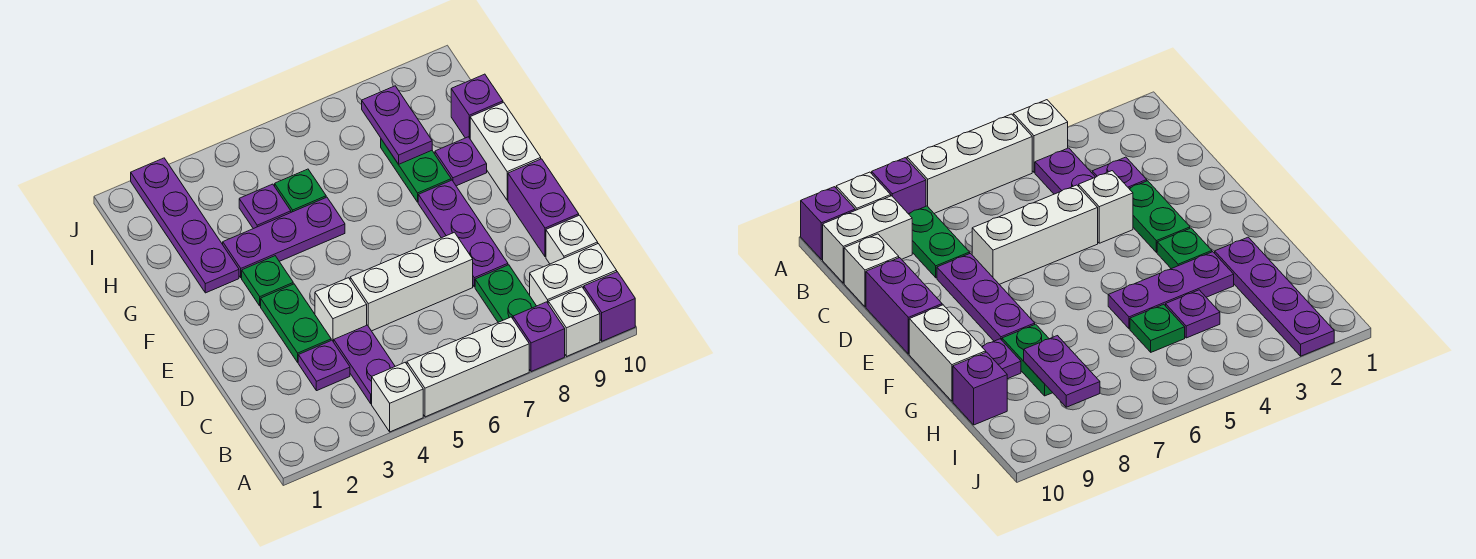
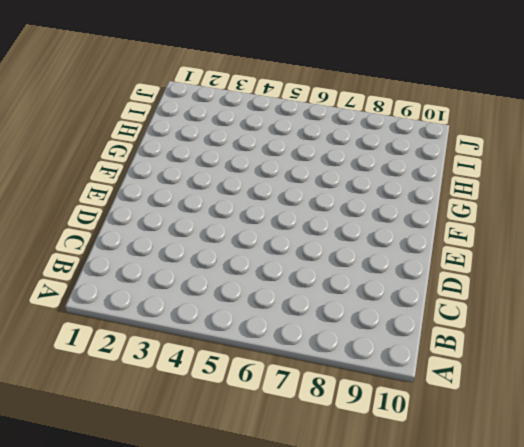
none -> white brick A4 level 1
none -> white brick A5:A7 level 1
none -> purple brick A8 level 1

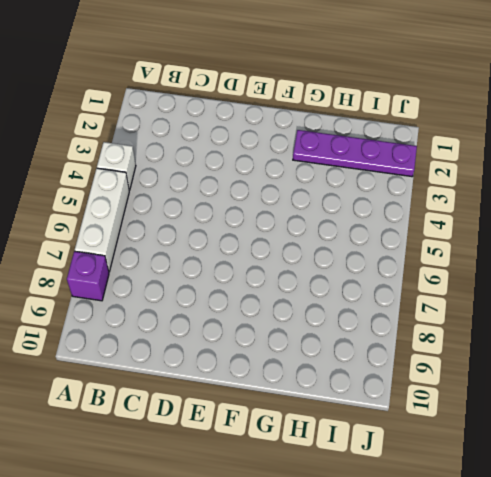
none -> white brick A9 level 1
none -> purple brick A10 level 1
none -> purple plate B4:C4 level 1

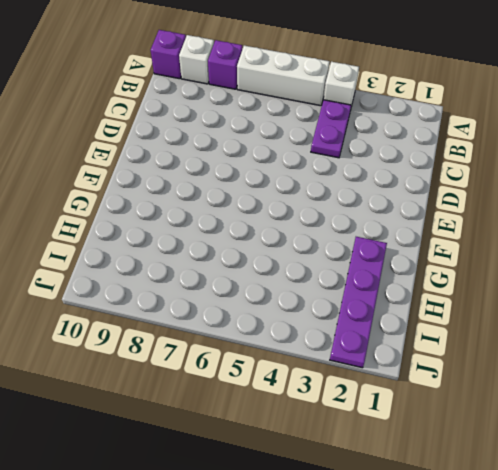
none -> green plate B8:C8 level 1
none -> white brick B9:B10 level 1
none -> purple plate C3 level 1

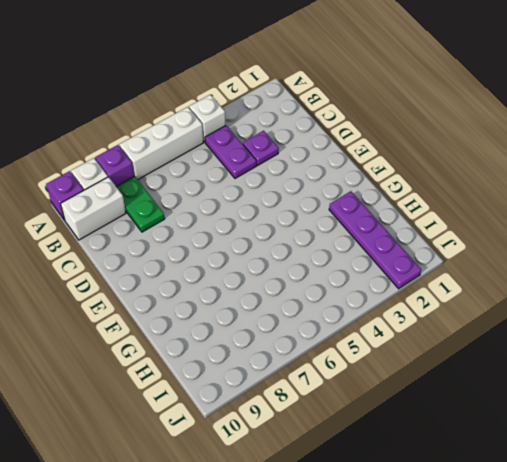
none -> white brick C10 level 1
none -> green plate D3:E3 level 1
none -> white brick D4 level 1

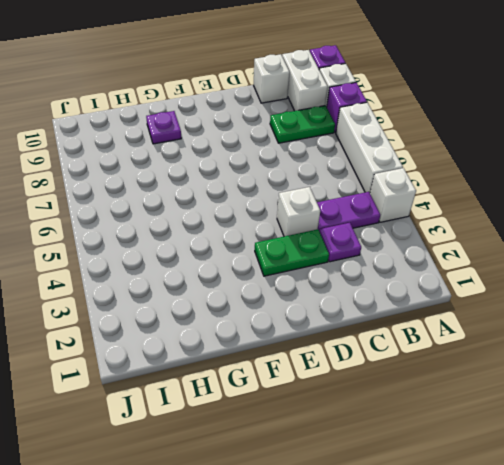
none -> white brick D5:D7 level 1
none -> purple plate D8:F8 level 1
none -> purple brick D10:E10 level 1

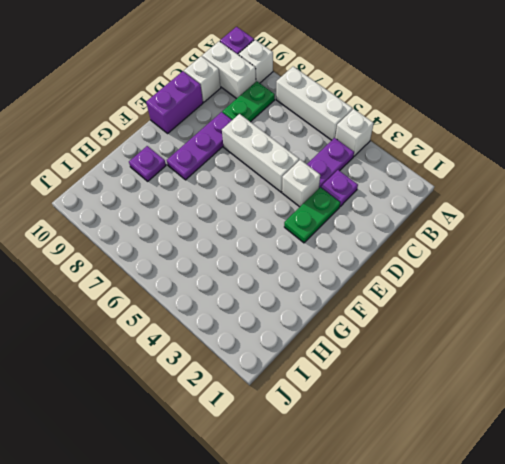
none -> purple brick A8 level 1
none -> green plate F3 level 1
none -> white brick F10:G10 level 1

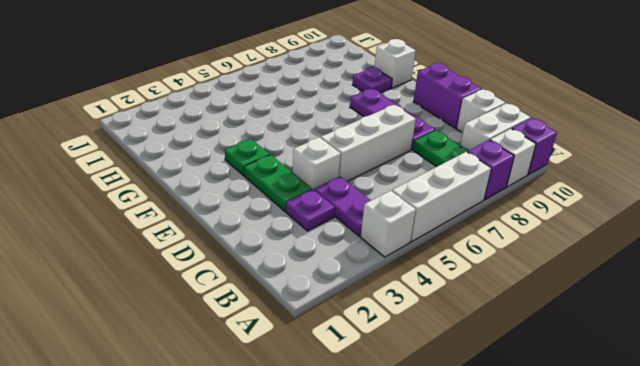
white brick G10 level 1 -> white brick F10:G10 level 1
none -> purple plate G2:J2 level 1
none -> purple plate G3:G5 level 1
none -> green plate G8:H8 level 1

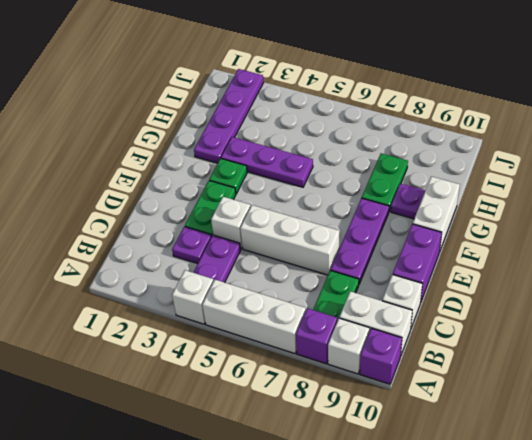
none -> purple plate H4 level 1
none -> green plate H5 level 1
none -> purple brick H10 level 1

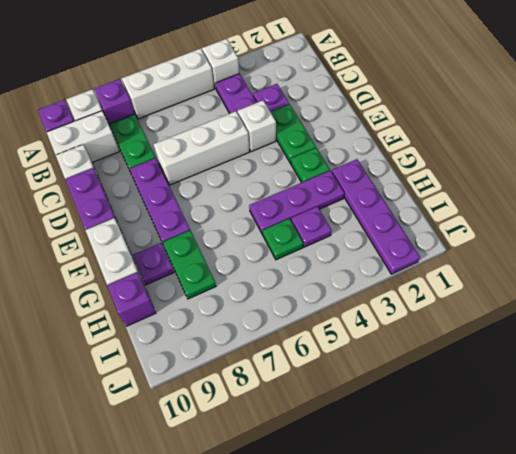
none -> purple plate H8:I8 level 2

